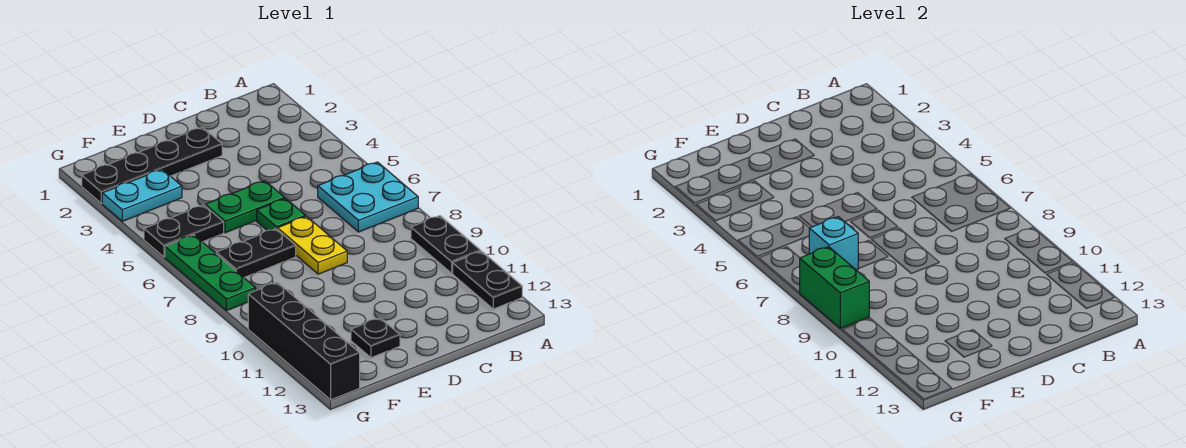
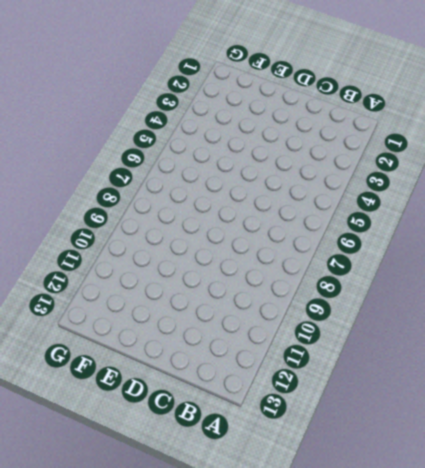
none -> cyan plate A6:B7 level 1
none -> black plate A9:A10 level 1
none -> black plate A11:A12 level 1

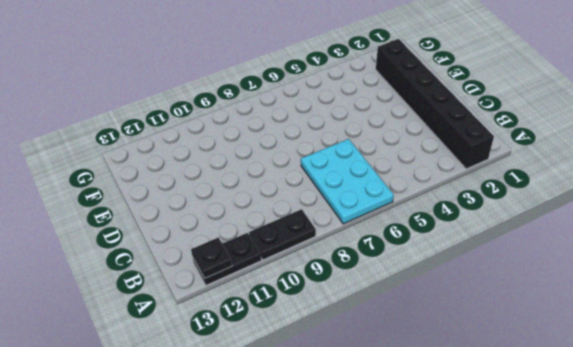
black brick A2:F2 level 1 -> black plate D2:G2 level 1
cyan plate A6:C7 level 1 -> cyan plate A6:B7 level 1
black plate A12 level 2 -> black plate E12 level 1
none -> green plate D5:E5 level 1
none -> green plate D6 level 1
none -> yellow plate D7:D8 level 1

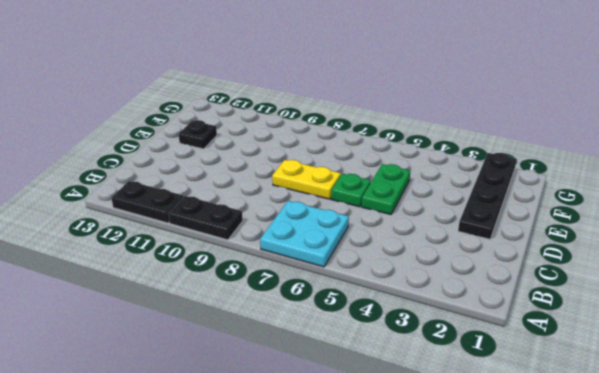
none -> black plate E7:F7 level 1
none -> cyan plate F3:G3 level 1
none -> black plate F5:G5 level 1

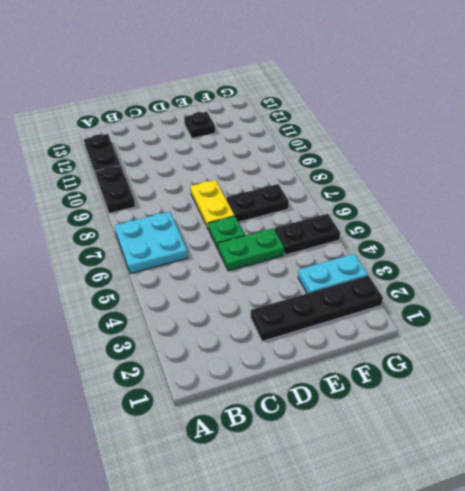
none -> green plate G6:G8 level 1
none -> black brick G10:G13 level 1
none -> cyan brick F7 level 2

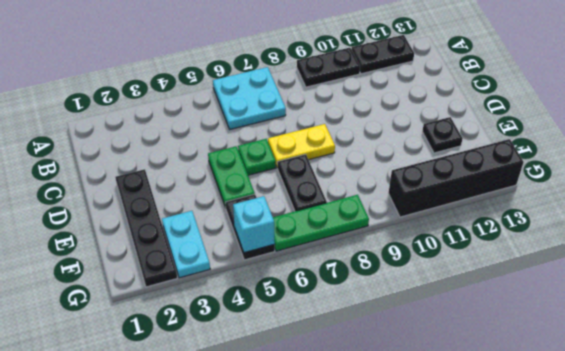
cyan brick G5 level 2 -> cyan brick F7 level 2
none -> green brick G8:G9 level 2

